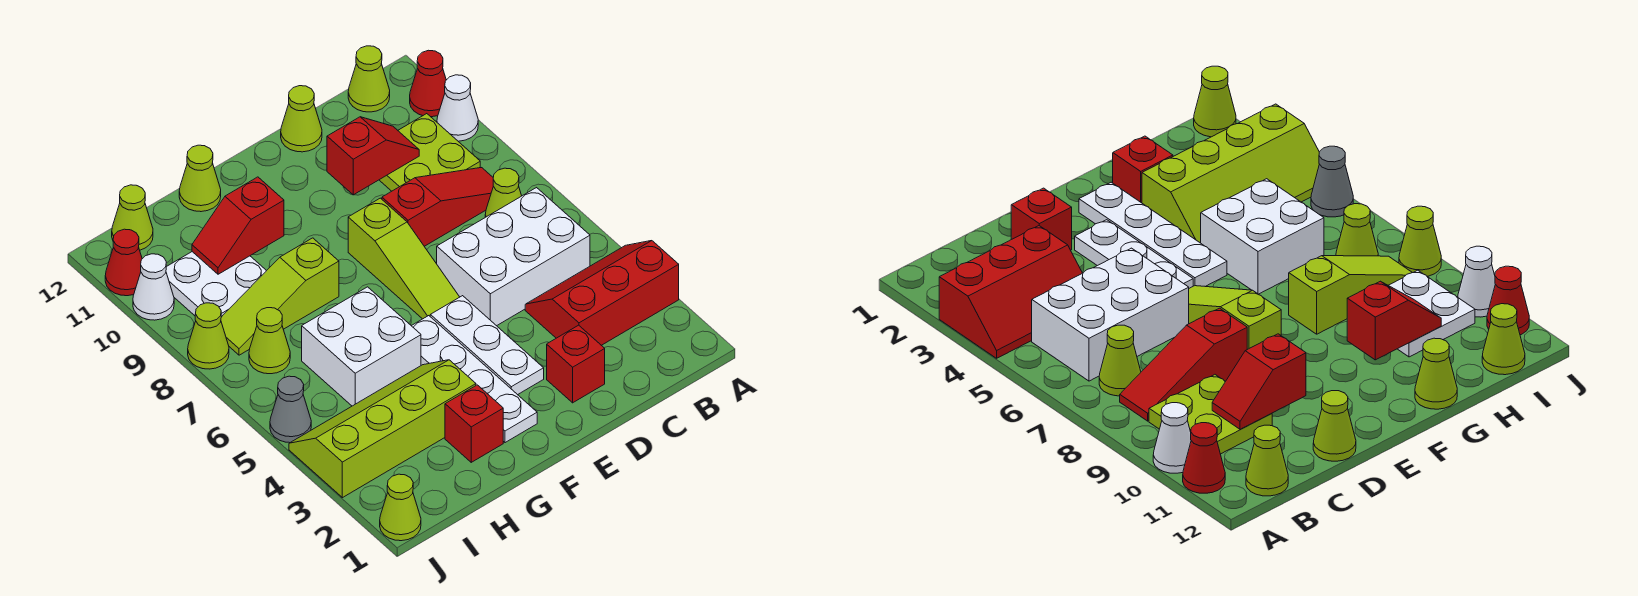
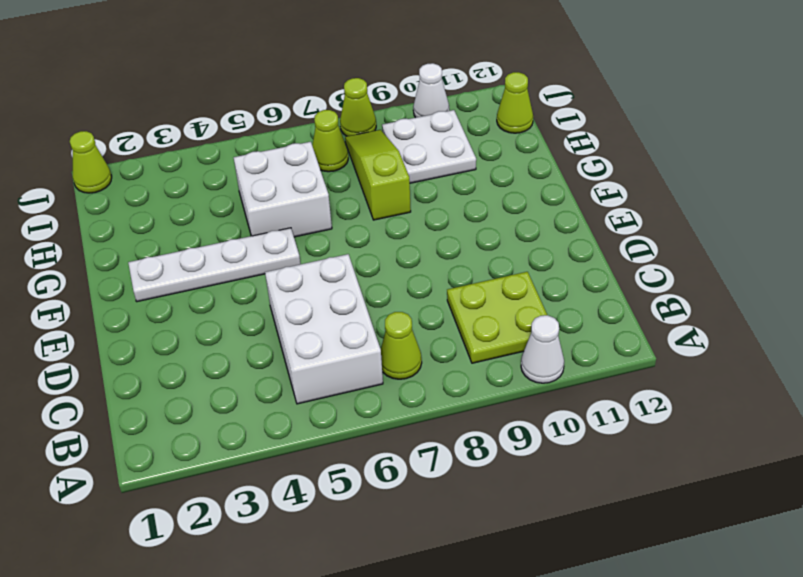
none -> red slope A3:C4 level 1 top 3
none -> red cone A11 level 1
none -> red slope B8:D8 level 1 top D

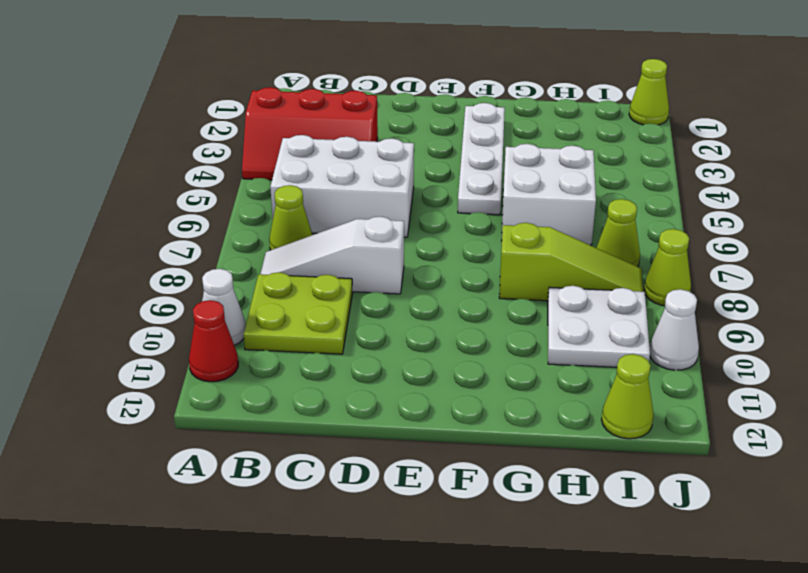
white slope B8:D8 level 1 top D -> red slope B8:D8 level 1 top D
none -> lime cone B12 level 1
none -> red brick D2 level 1
none -> lime cone D12 level 1

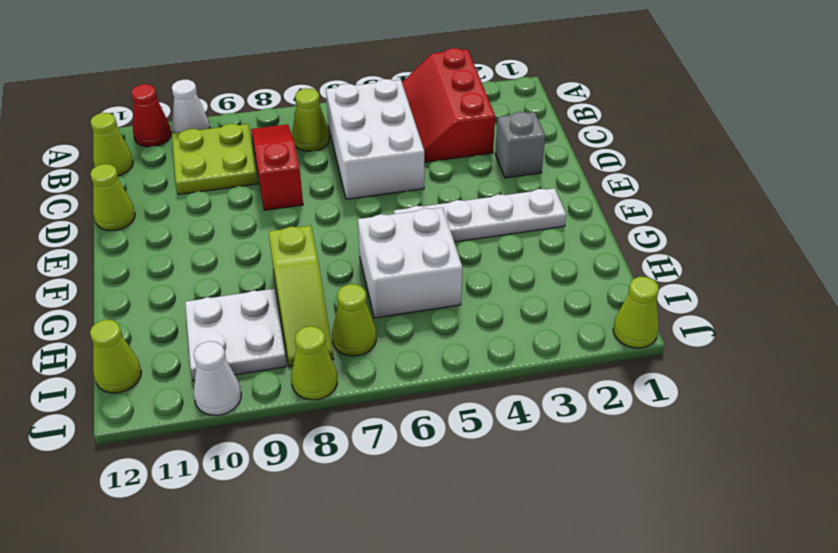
grey brick D2 level 1 -> red brick D2 level 1
none -> white plate E3:E5 level 1
none -> lime slope E6:E8 level 1 top 8
none -> red brick G2 level 1

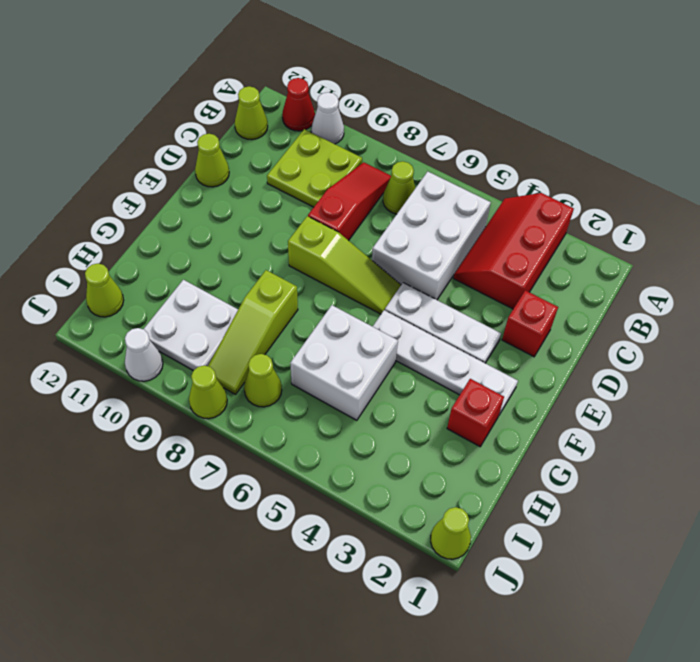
none -> lime slope G3:J4 level 1 top 3
none -> lime cone G12 level 1
none -> grey cone J5 level 1

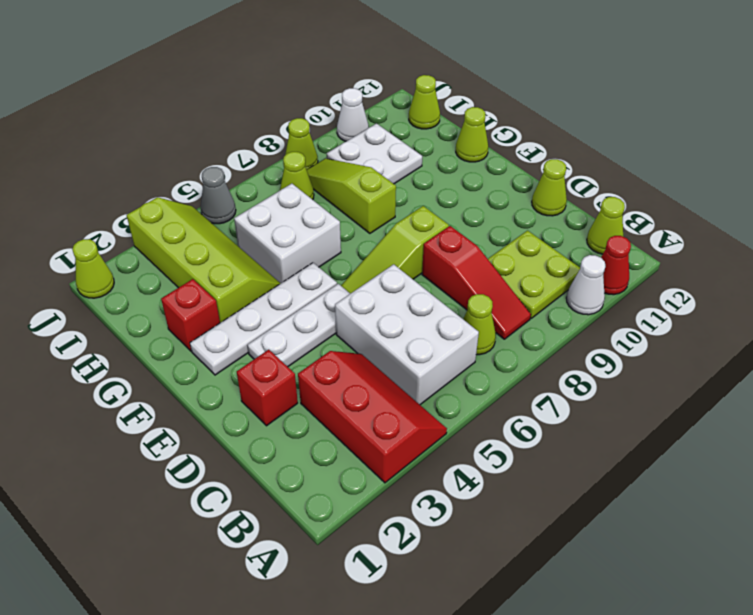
none -> red cone J11 level 1
none -> red slope C10:D10 level 2 top D
none -> red slope G10:H10 level 2 top G

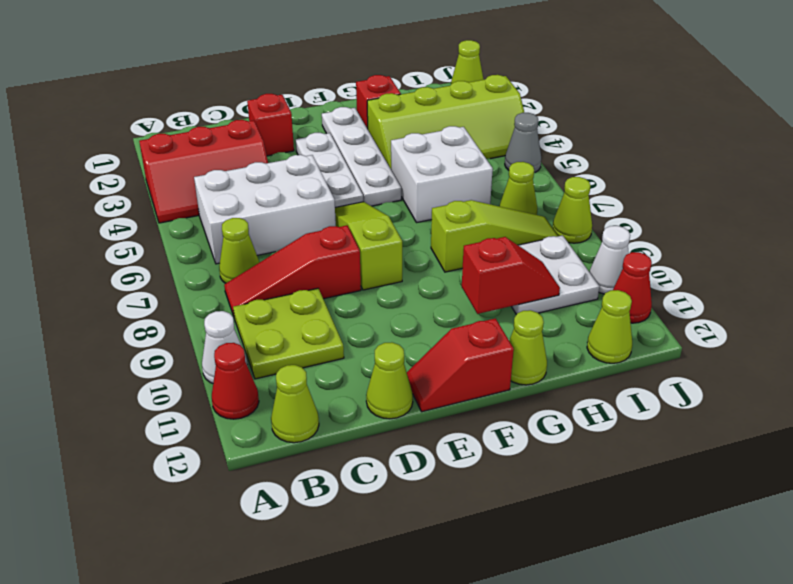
red slope E12:F12 level 1 top F -> red slope C10:D10 level 2 top D

